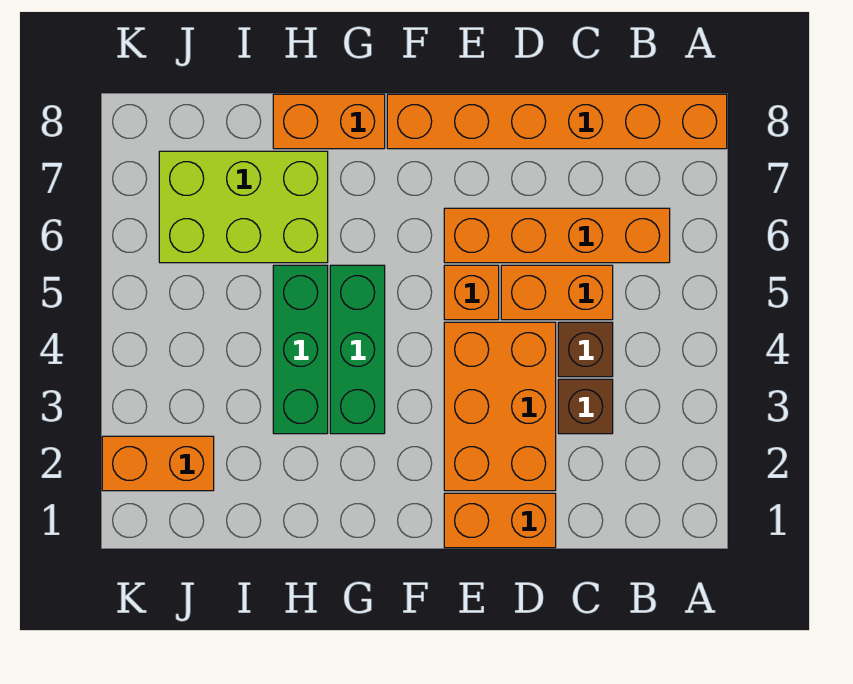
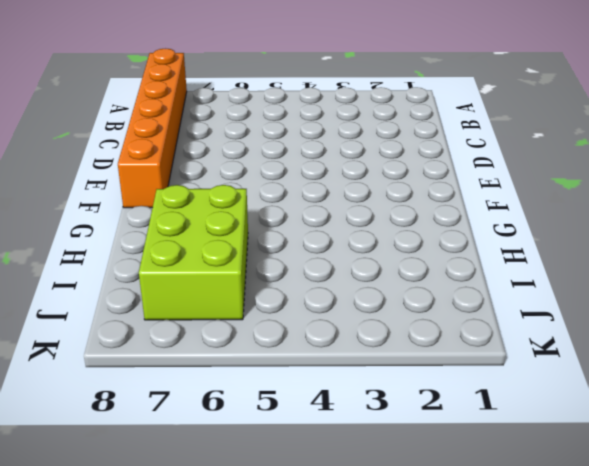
none -> orange brick B6:E6 level 1
none -> brown brick C3 level 1
none -> brown brick C4 level 1

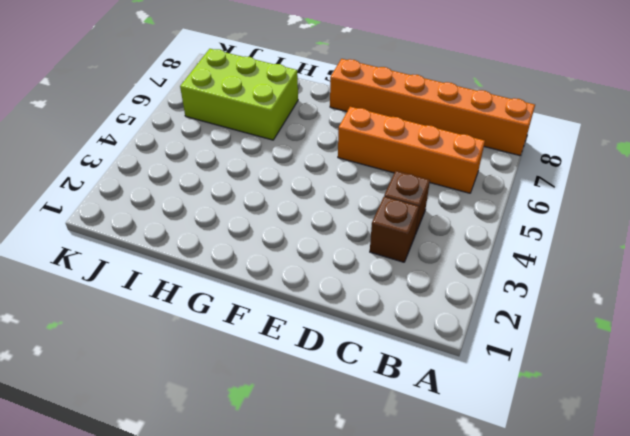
none -> orange brick C5:D5 level 1
none -> orange brick D1:E1 level 1
none -> orange brick D2:E4 level 1

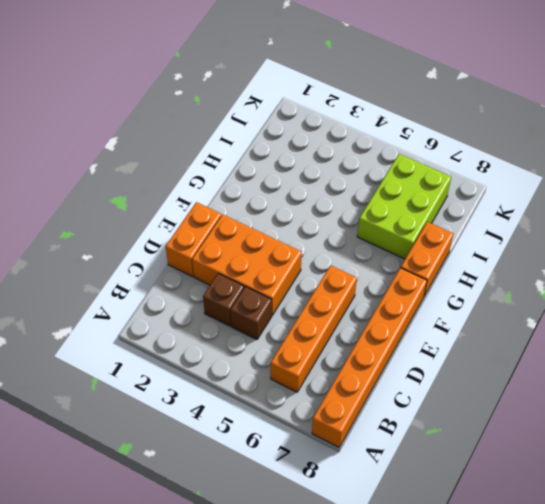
none -> orange brick C5:D5 level 1
none -> orange brick E5 level 1
none -> green brick G3:G5 level 1

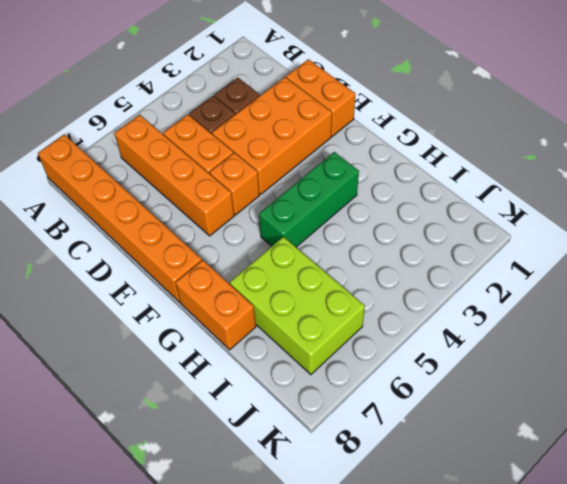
none -> green brick H3:H5 level 1
none -> orange brick J2:K2 level 1

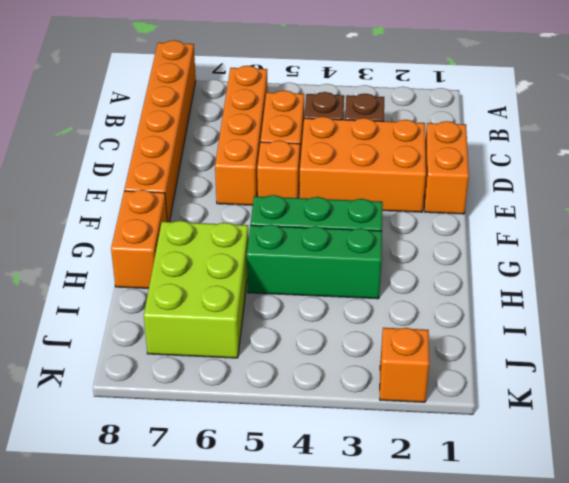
orange brick K2 level 1 -> orange brick J2:K2 level 1

